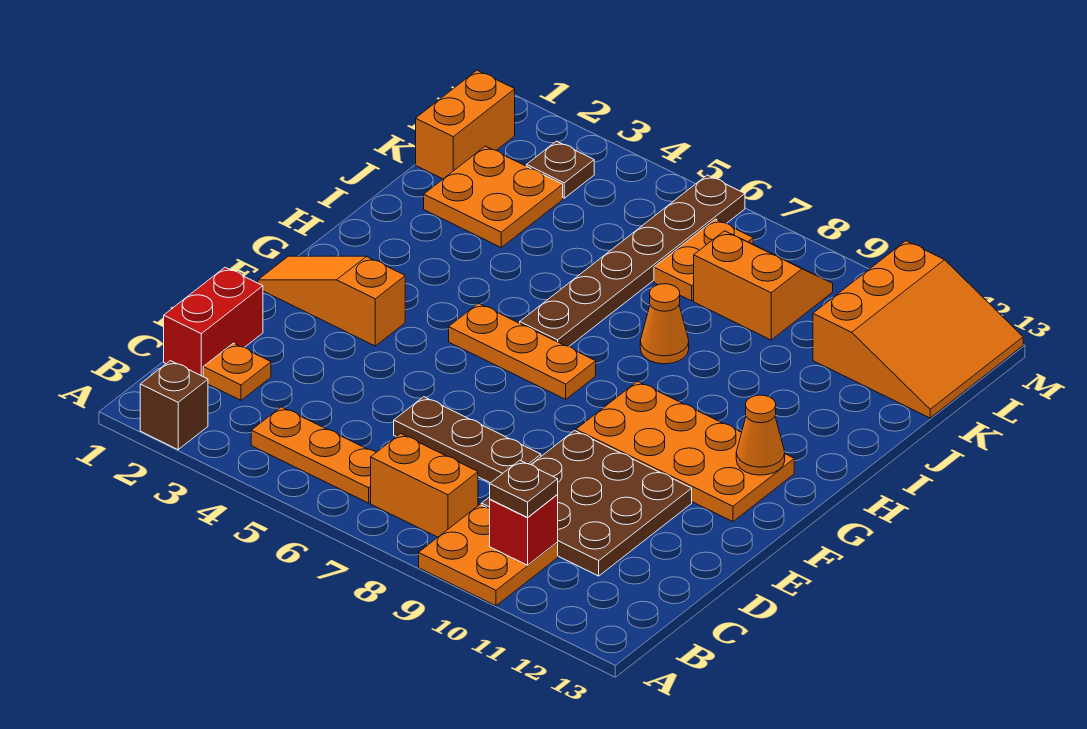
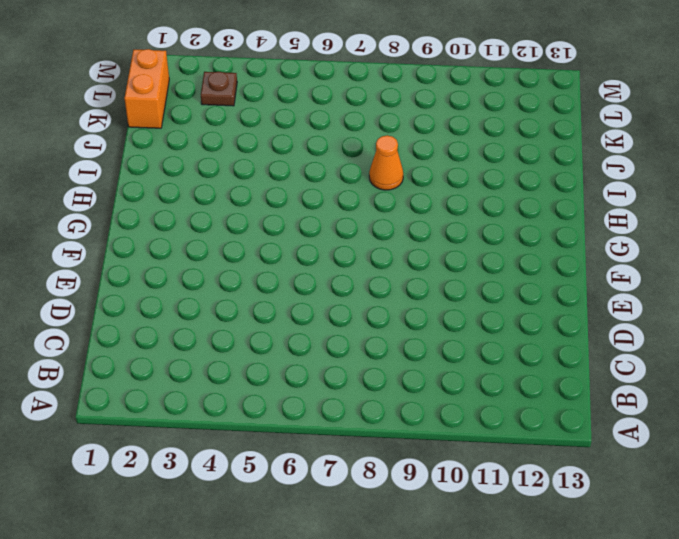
none -> brown brick A2 level 1
none -> orange plate A9:B10 level 1
none -> orange plate B4:B6 level 1

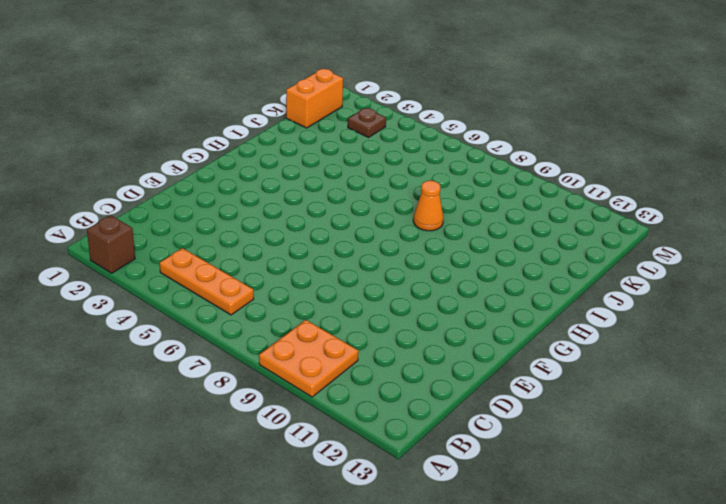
none -> orange brick B7:B8 level 1
none -> red brick C1:D1 level 1
none -> orange plate C2 level 1

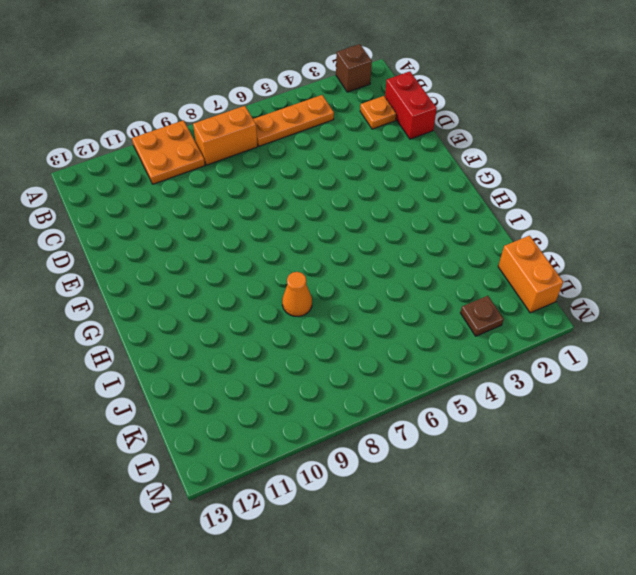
none -> brown plate C9:E11 level 1
none -> brown plate D6:D8 level 1
none -> orange slope F1:F3 level 1 top 3

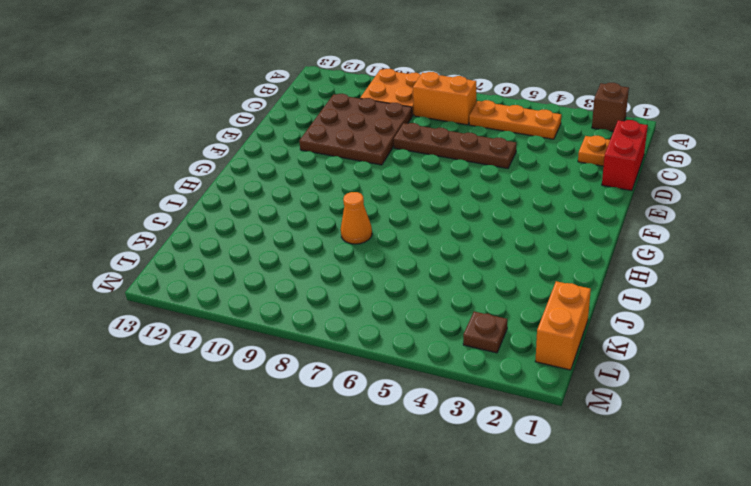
brown plate D5:D8 level 1 -> brown plate D6:D8 level 1
none -> orange slope F1:F3 level 1 top 3
none -> orange plate F9:G12 level 1
none -> orange plate G5:G7 level 1

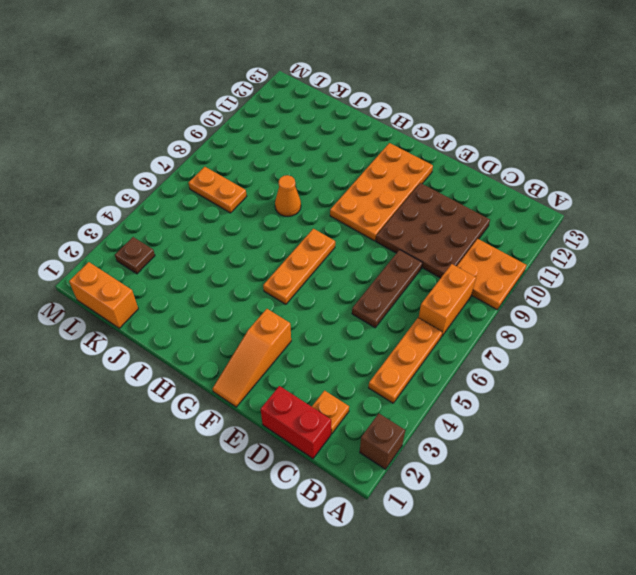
none -> brown plate H6:M6 level 1
none -> orange plate J2:K3 level 1
none -> orange slope K8:L9 level 1 top K

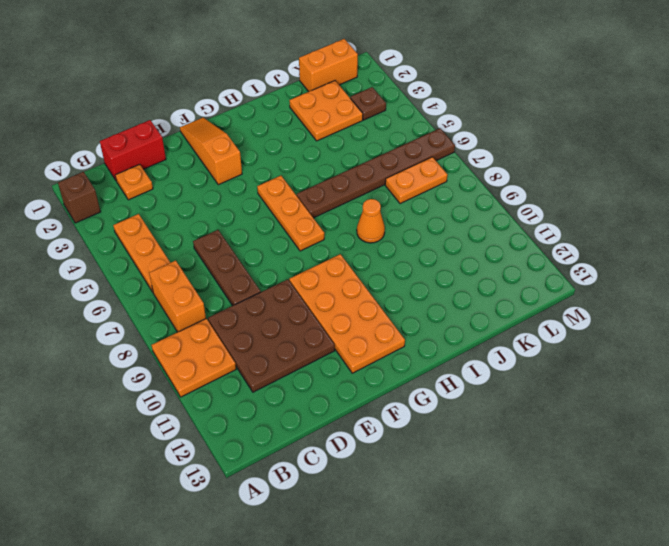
none -> orange slope K8:L9 level 1 top K
none -> orange slope K11:M13 level 1 top 11
none -> red brick B10 level 2

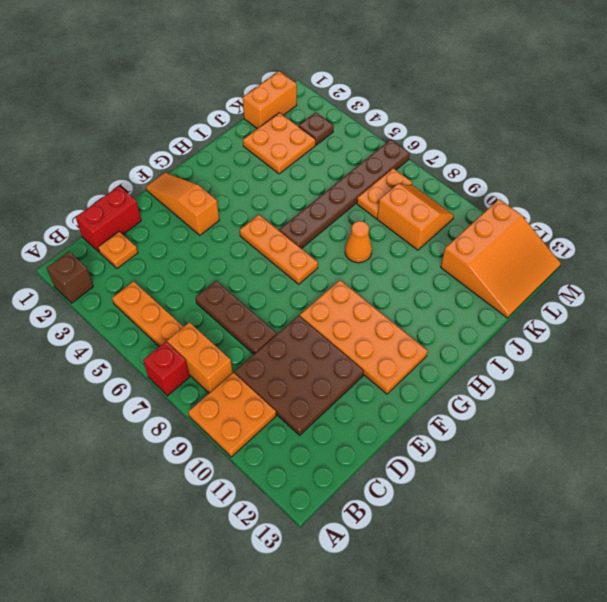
red brick A7 level 1 -> red brick B10 level 2
none -> orange cone G12 level 2
none -> brown plate B10 level 3

